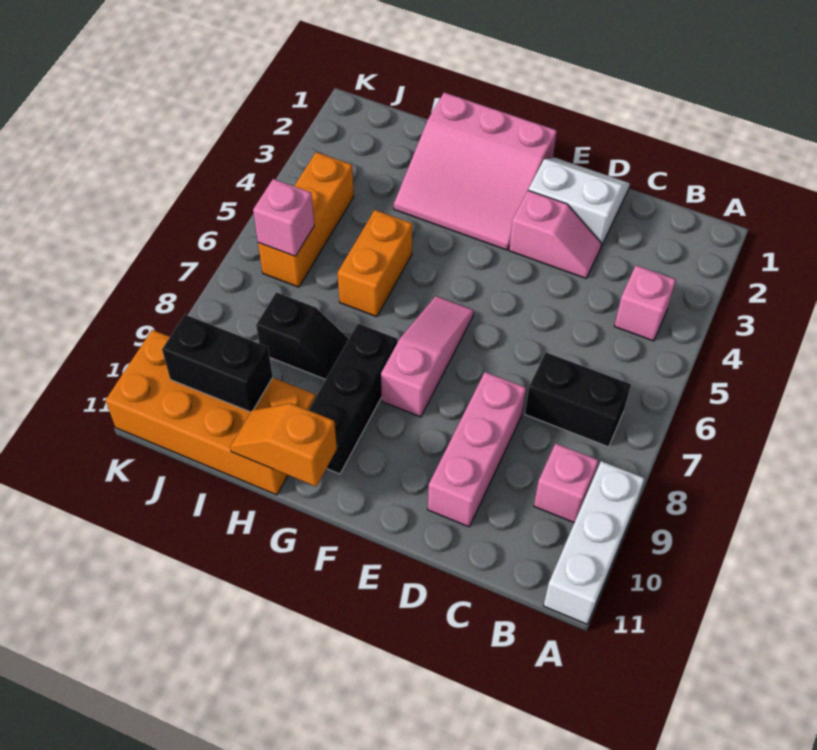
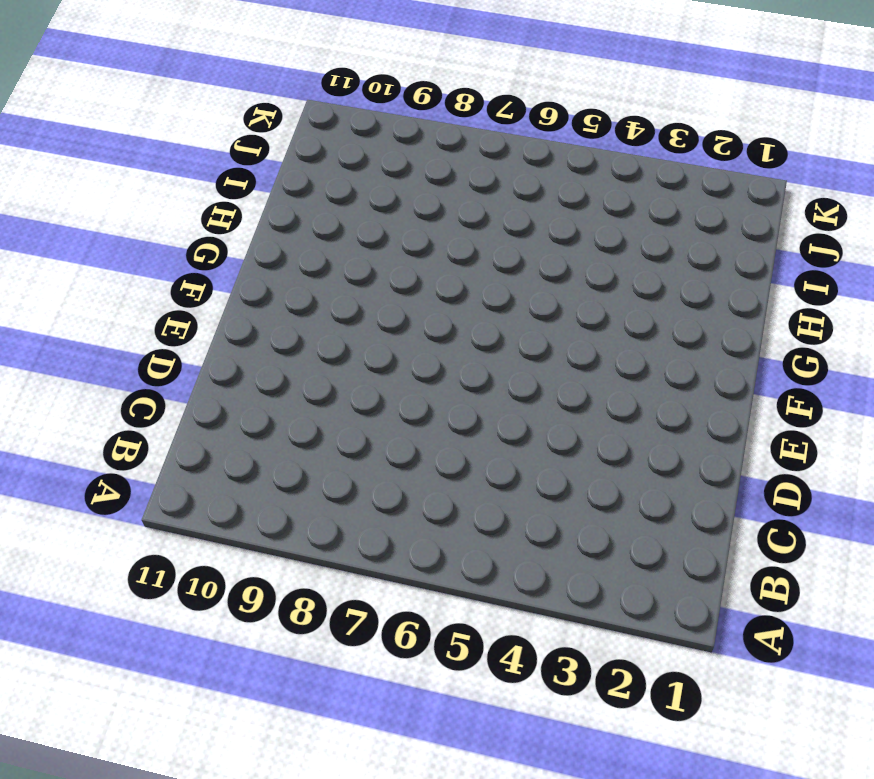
none -> white brick A9:A11 level 1
none -> pink brick B4 level 1
none -> black brick B7:C7 level 1

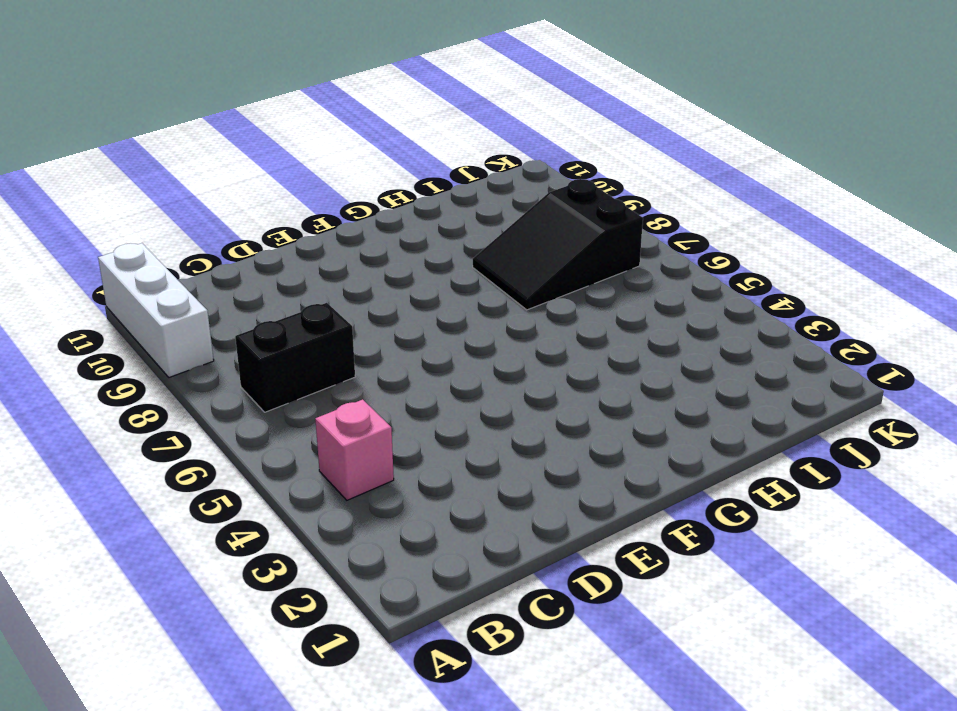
black slope H7:J8 level 1 top J -> black slope H8:I8 level 1 top I
none -> pink brick B9 level 1
none -> white slope D1:E2 level 1 top 2
none -> pink slope D3:E3 level 1 top E

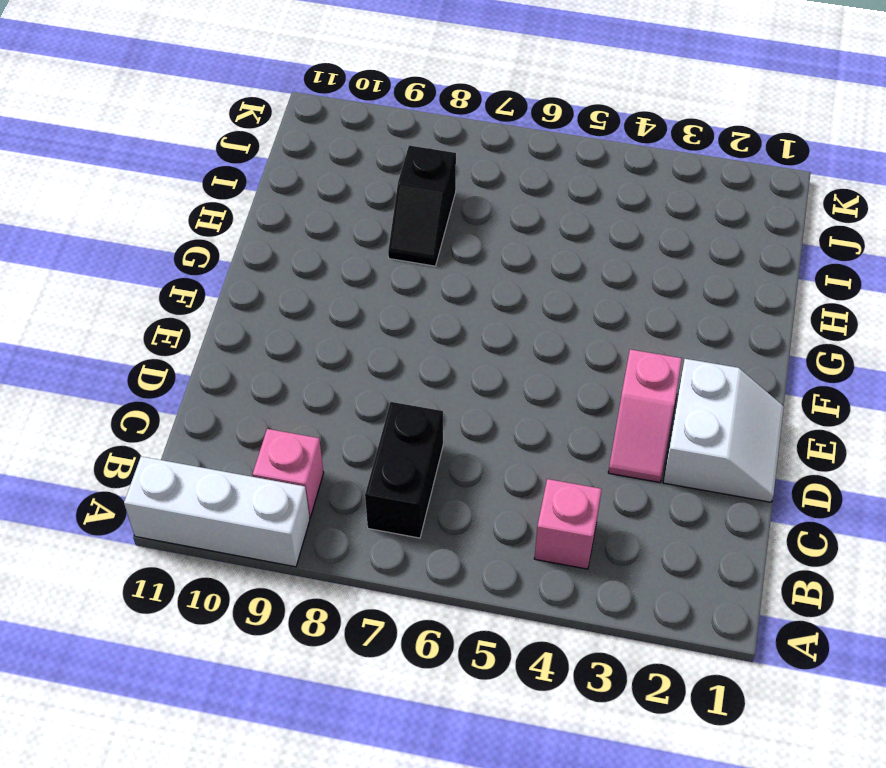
none -> pink brick D8:D10 level 1
none -> pink slope F1:H3 level 1 top 1
none -> pink slope F6:F8 level 1 top 8

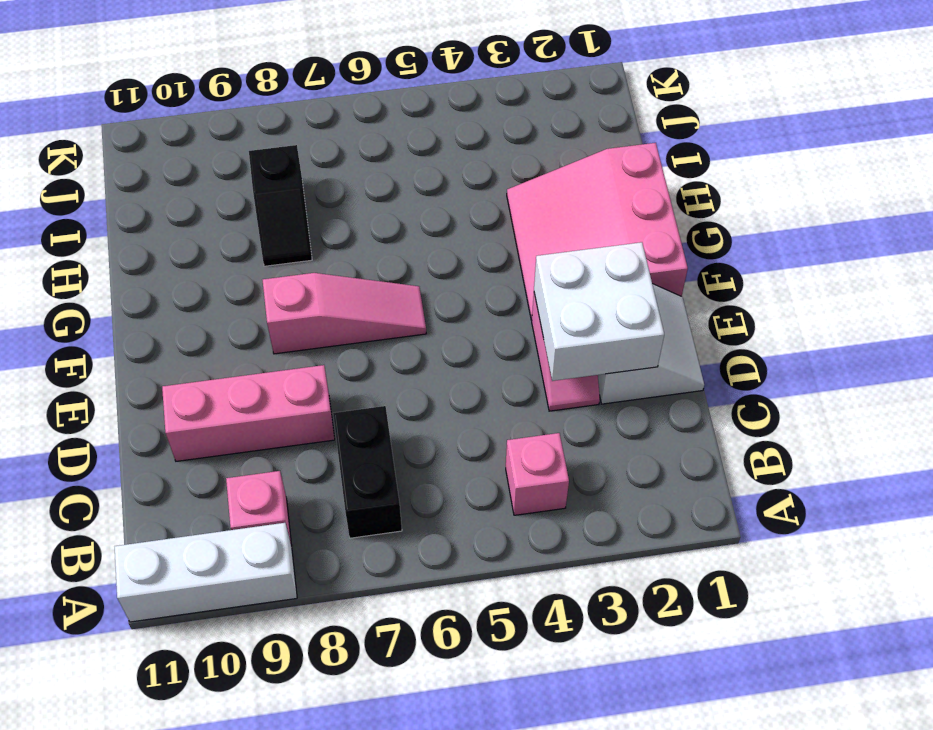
white brick D2:E3 level 2 -> none
none -> black brick G8:G10 level 1
none -> orange brick H5:H6 level 1
none -> orange brick H10:K11 level 1

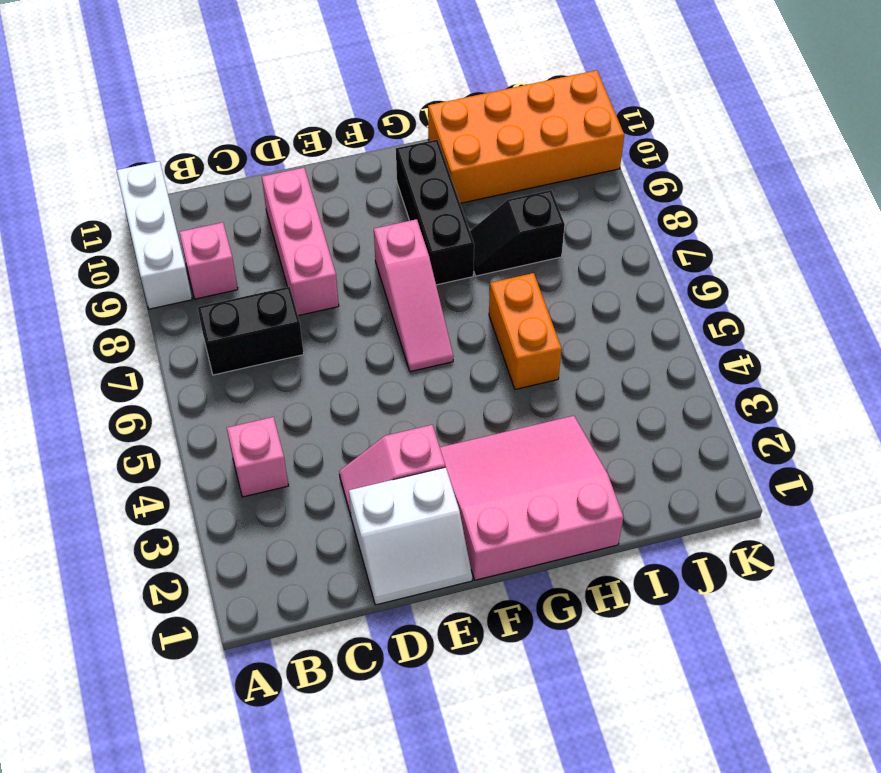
none -> orange brick J4:J6 level 1
none -> orange slope G11:H11 level 2 top G
none -> black brick I10:J10 level 2

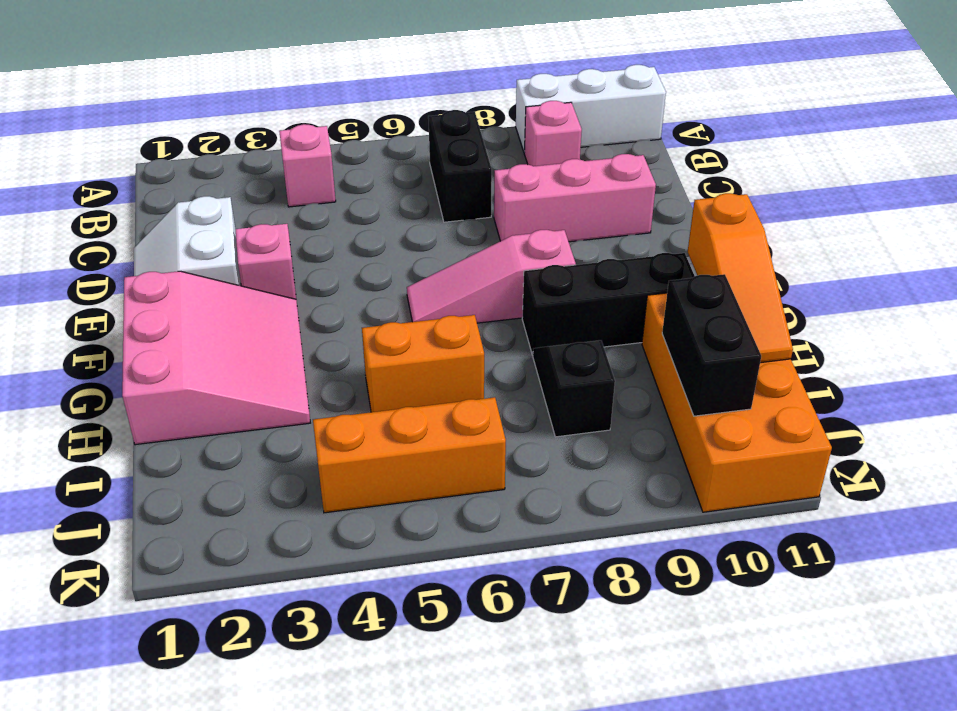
orange slope G11:I11 level 2 top G -> orange slope G11:H11 level 2 top G
none -> pink brick J6 level 2

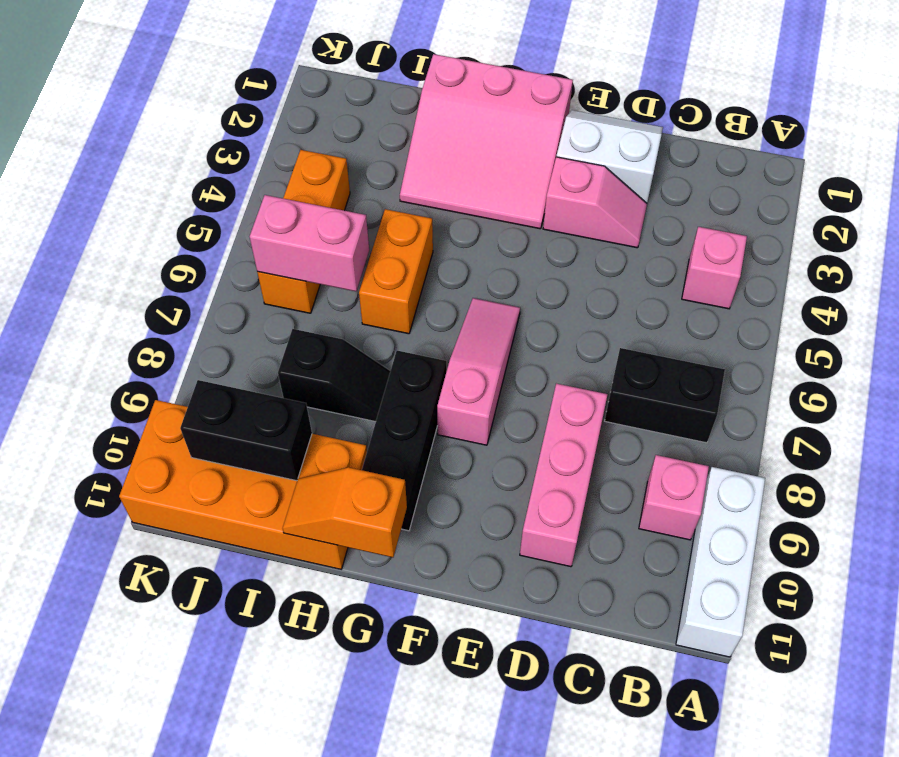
pink brick I6:J6 level 2 -> pink brick J6 level 2

